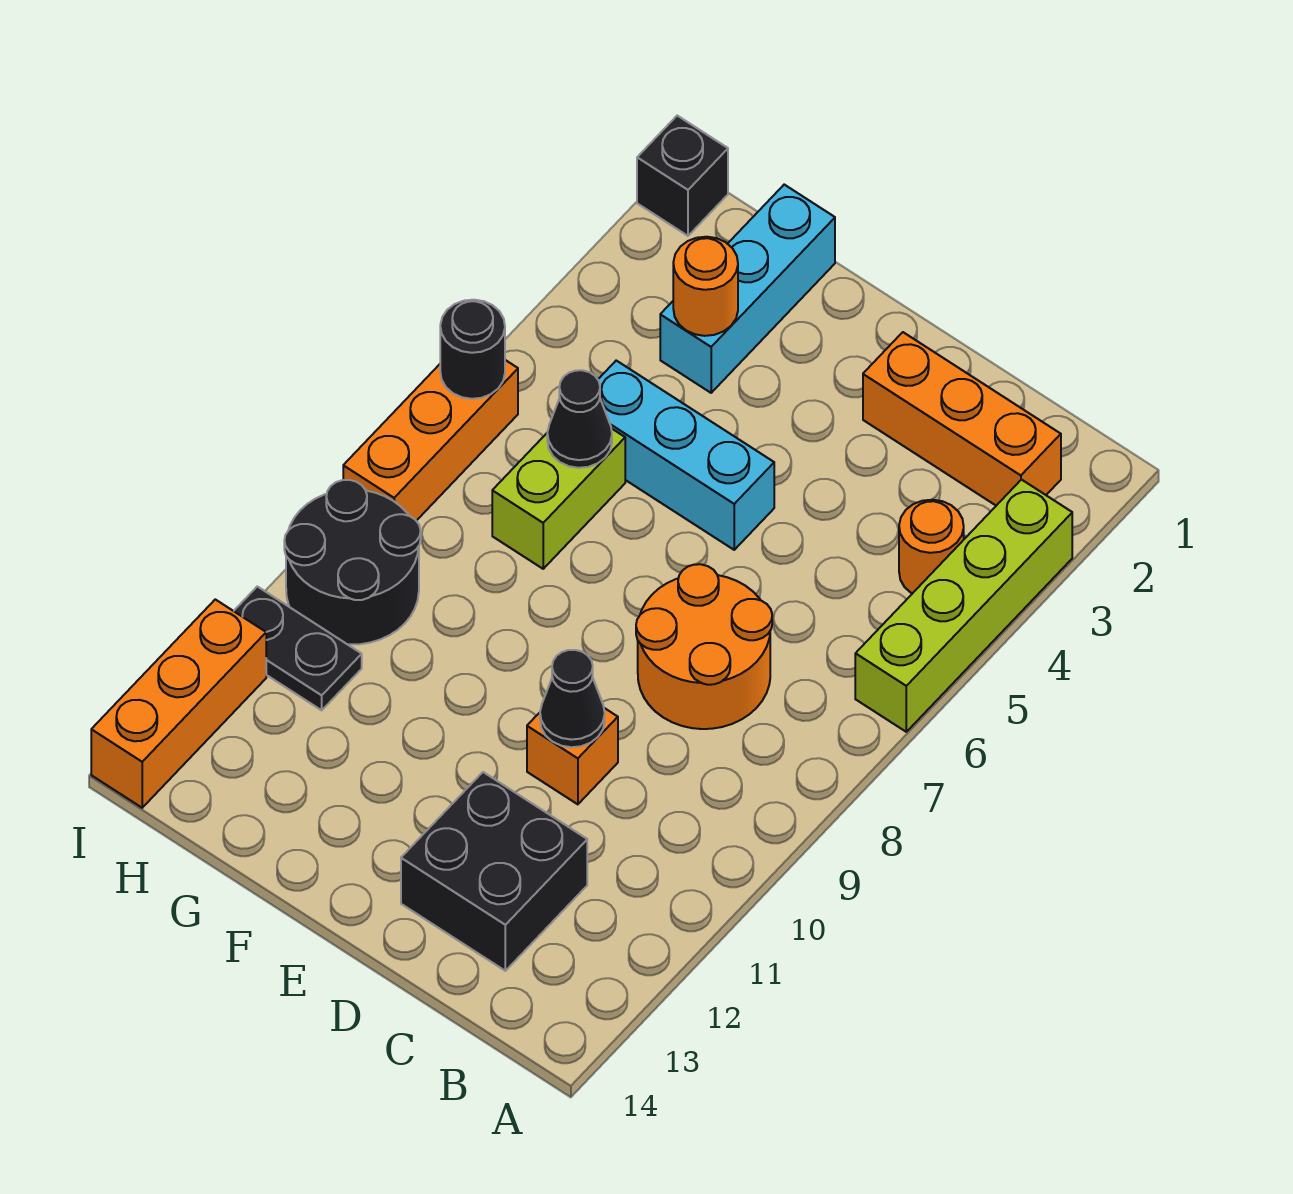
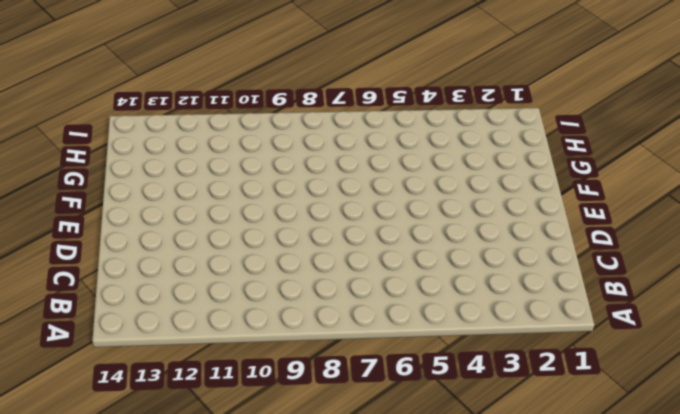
none -> lime brick A3:A6 level 1
none -> orange brick B2:D2 level 1
none -> orange round brick B4 level 1

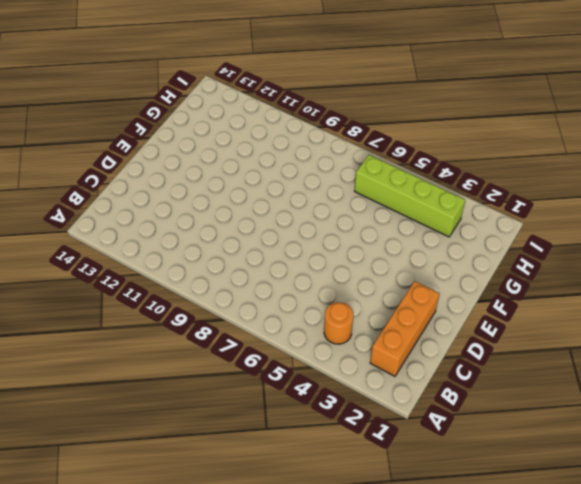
lime brick H3:H6 level 1 -> lime brick A3:A6 level 1
none -> orange round brick C7:D8 level 1
none -> black brick C12:D13 level 1
none -> orange brick D10 level 1

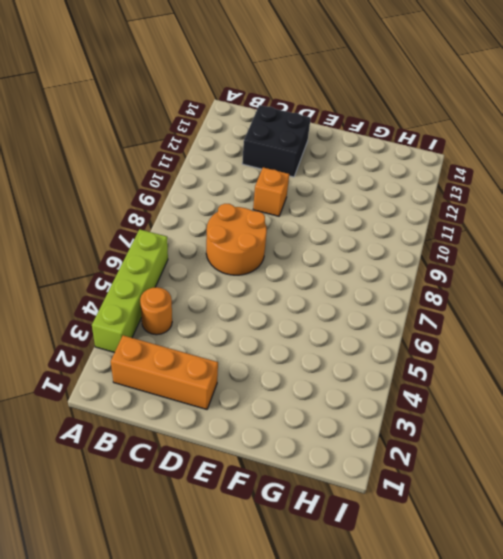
none -> cyan brick E5:G5 level 1
none -> cyan brick G1:G3 level 1
none -> lime brick G6:G7 level 1

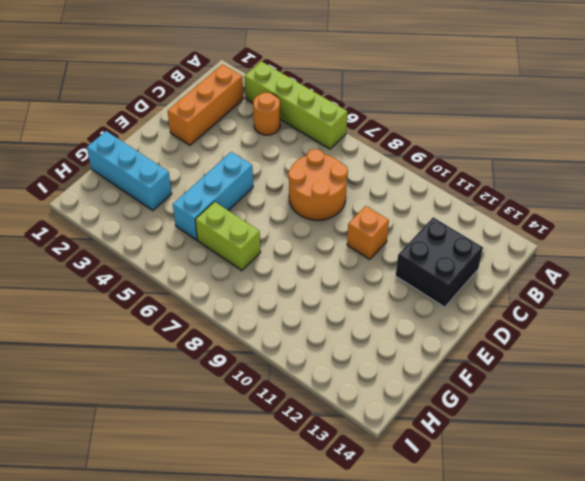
none -> black round brick H9:I10 level 1
none -> black plate H11:I11 level 1
none -> black brick I1 level 1

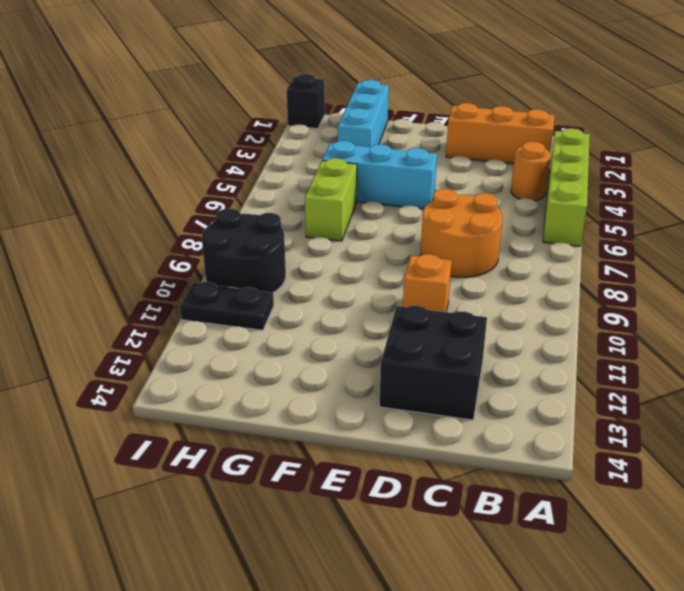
none -> orange brick I6:I8 level 1
none -> orange brick I12:I14 level 1
none -> black cone D10 level 2

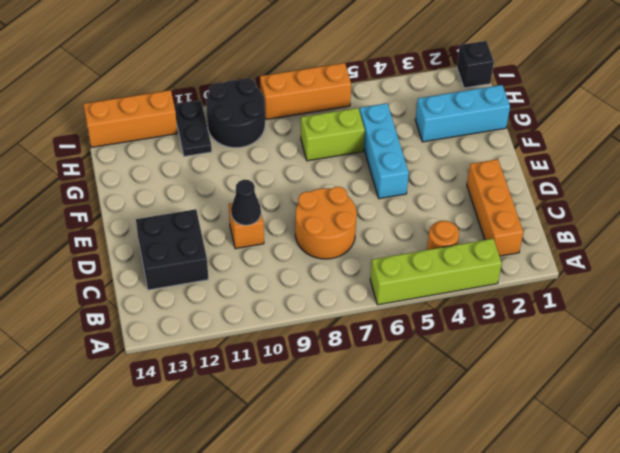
none -> orange round brick G3 level 2
none -> black cone G6 level 2
none -> black round brick I6 level 2

